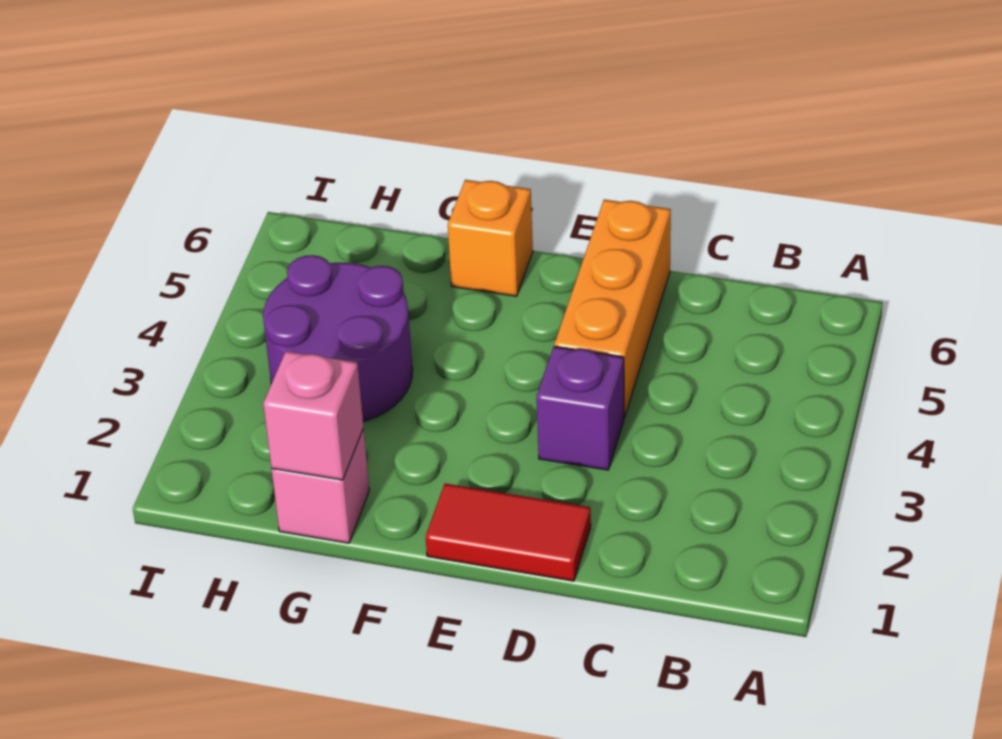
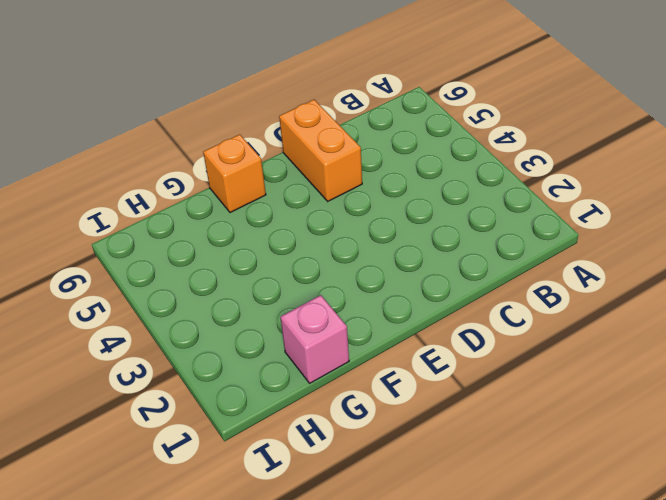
orange brick D5:D6 level 1 -> orange brick D4:D6 level 1
none -> red tile D1:E1 level 1
none -> purple brick D3 level 1

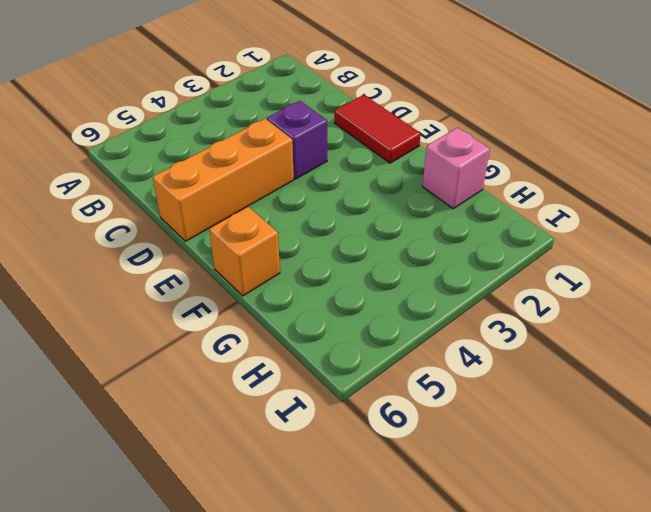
none -> purple round brick G3:H4 level 1
none -> pink brick G1 level 2

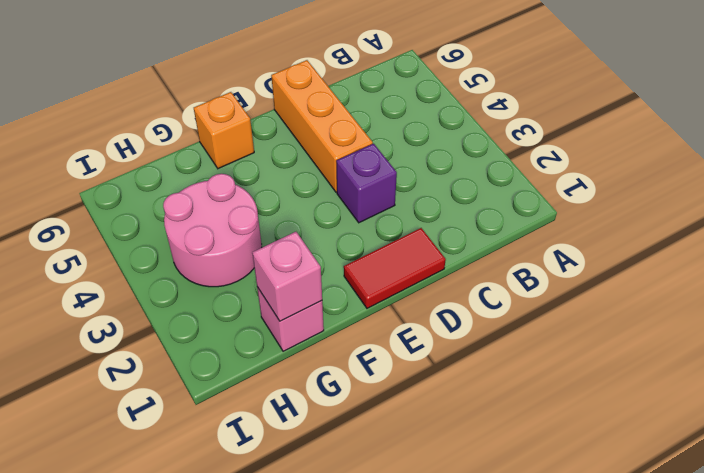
pink round brick G3:H4 level 1 -> purple round brick G3:H4 level 1

